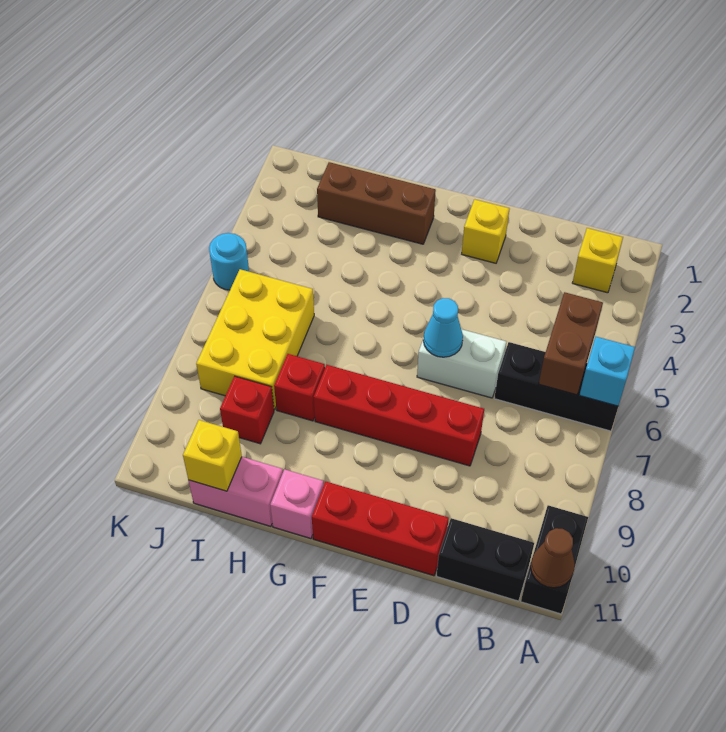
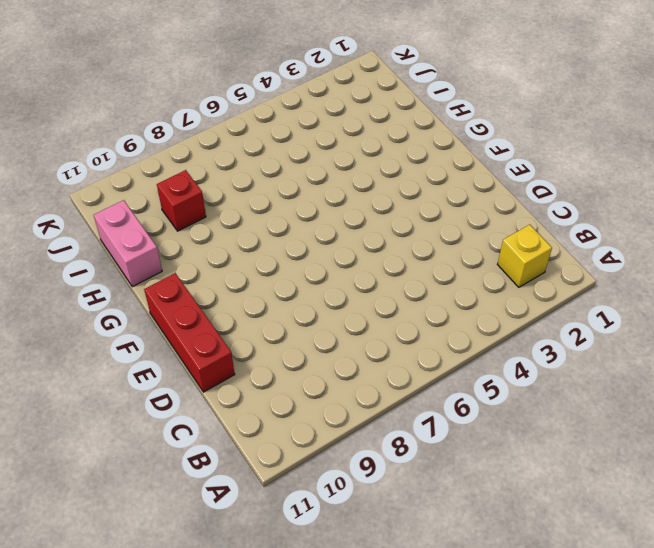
none -> black brick A6:C6 level 1
none -> black brick A10:A11 level 1
none -> black brick B11:C11 level 1

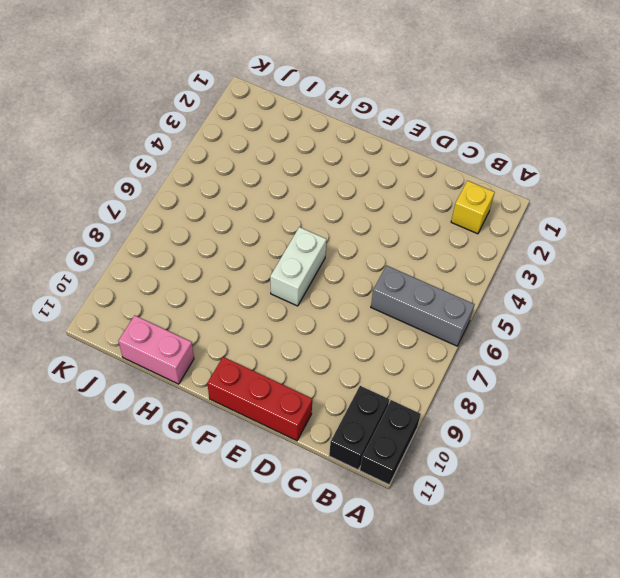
grey brick A6:C6 level 1 -> black brick A6:C6 level 1
black brick B10:B11 level 1 -> black brick B11:C11 level 1
white brick F6:F7 level 1 -> white brick D6:E6 level 1
none -> red brick D8:G8 level 1
none -> yellow brick E2 level 1
none -> brown brick G2:I2 level 1

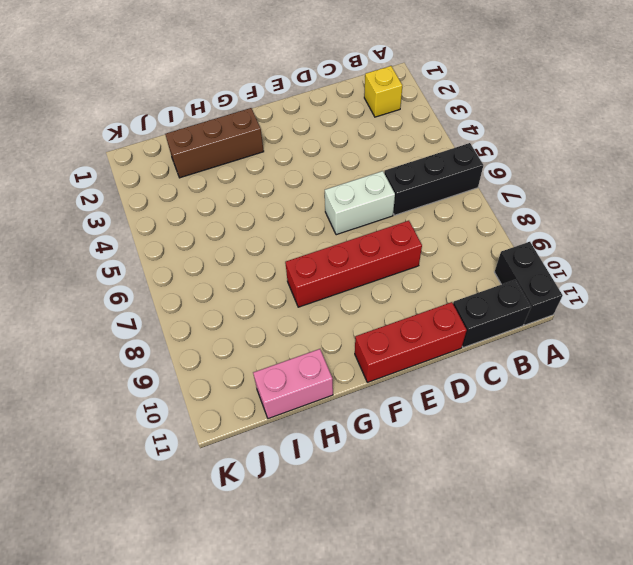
none -> yellow brick E2 level 1
none -> pink brick G11 level 1
none -> red brick H8 level 1

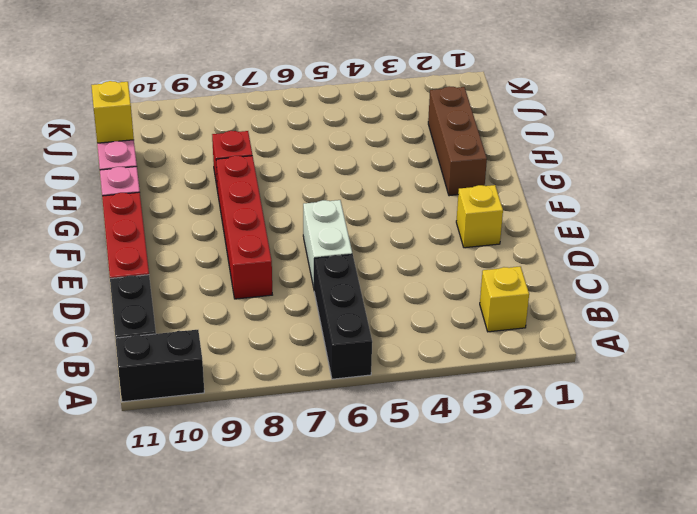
none -> yellow brick I6:J8 level 1
none -> red brick I9 level 1
none -> cyan round brick K5 level 1

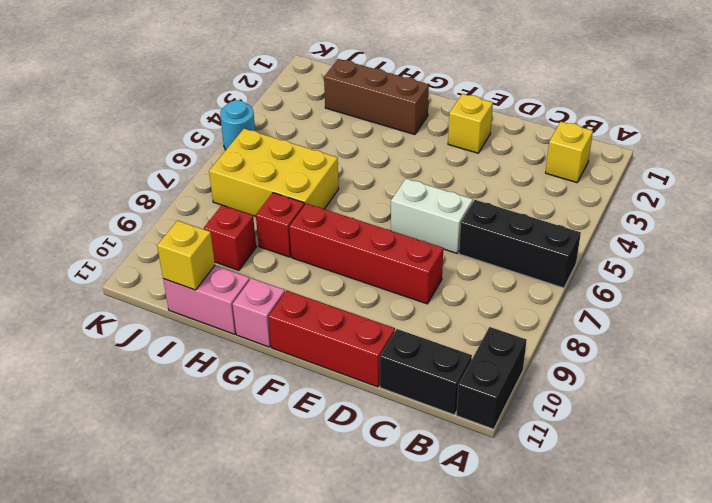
yellow brick H6:J7 level 1 -> yellow brick I6:J8 level 1
none -> cyan brick A6 level 2
none -> brown cone A11 level 2
none -> brown brick B5:B6 level 2

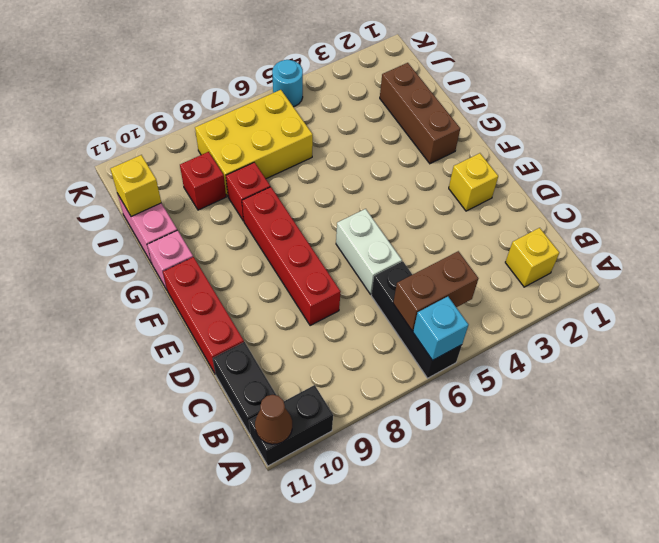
none -> cyan cone E6 level 2

